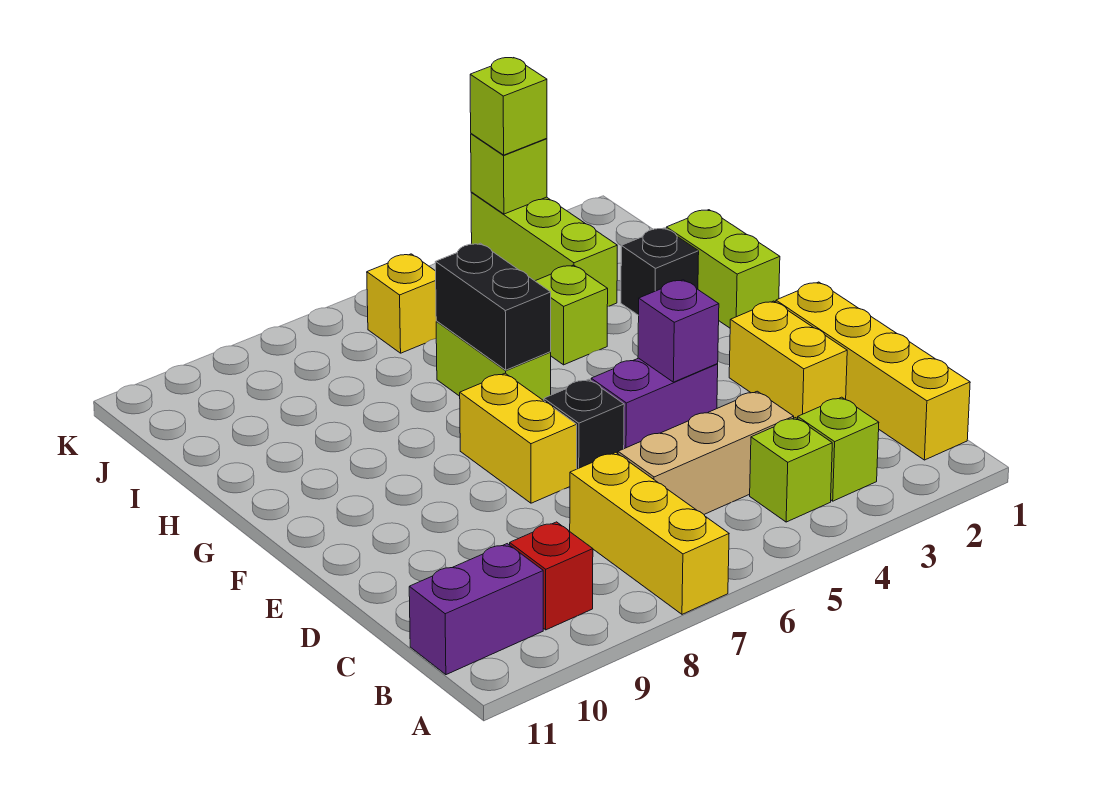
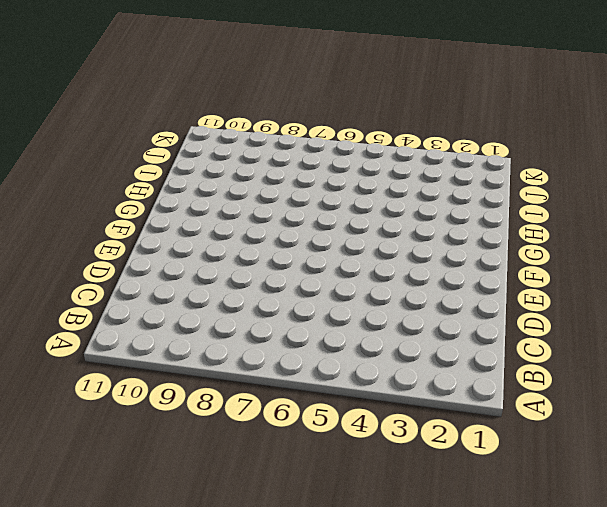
none -> yellow brick A7:C7 level 1
none -> yellow brick B1:E1 level 1
none -> lime brick B3 level 1

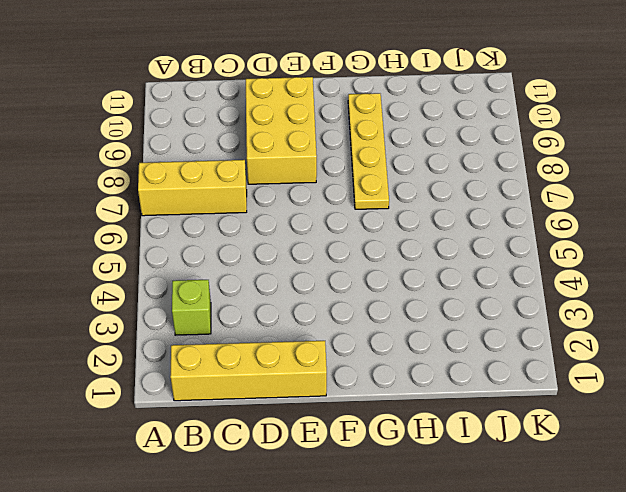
yellow brick D8:E10 level 1 -> none
yellow plate G7:G10 level 1 -> none
none -> lime brick B4 level 1
none -> red brick B9 level 1
none -> purple brick B10:B11 level 1

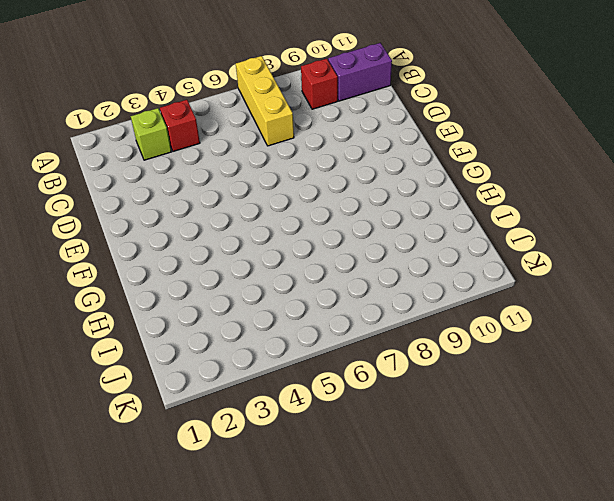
red brick B4 level 1 -> lime brick B4 level 1
none -> yellow brick B1:E1 level 1
none -> tan brick C4:C6 level 1
none -> yellow brick D2:E2 level 1

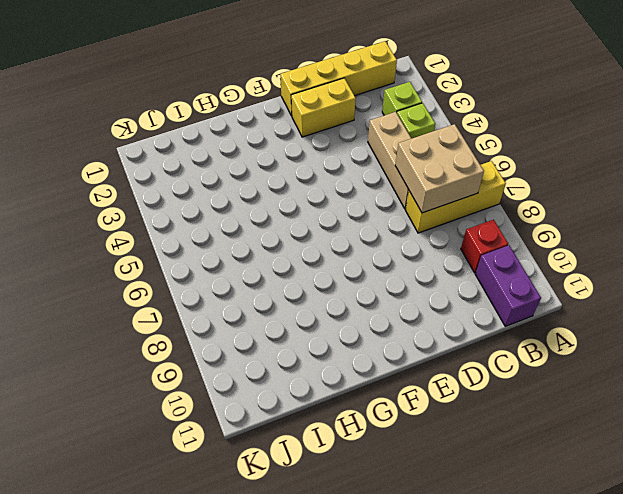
tan brick B6:C7 level 2 -> none
none -> purple brick E4:E5 level 1
none -> black brick E6 level 1
none -> yellow brick E7:F7 level 1

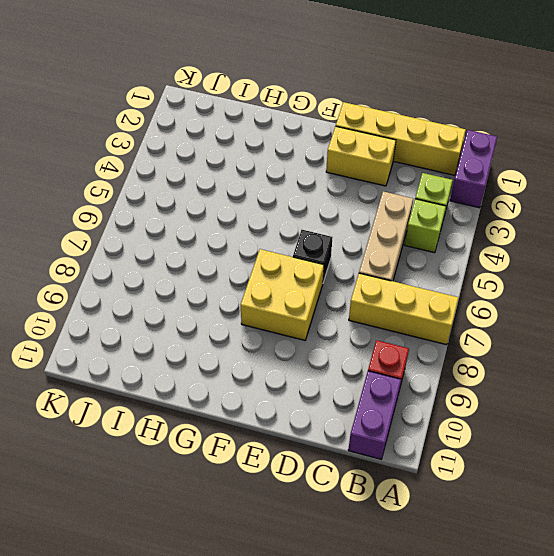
purple brick A1:A2 level 1 -> purple brick E4:E5 level 1
yellow brick E7:F8 level 1 -> yellow brick E7:F7 level 1
none -> lime brick G1:H1 level 1
none -> lime brick G6:H6 level 1
none -> black brick H2 level 1

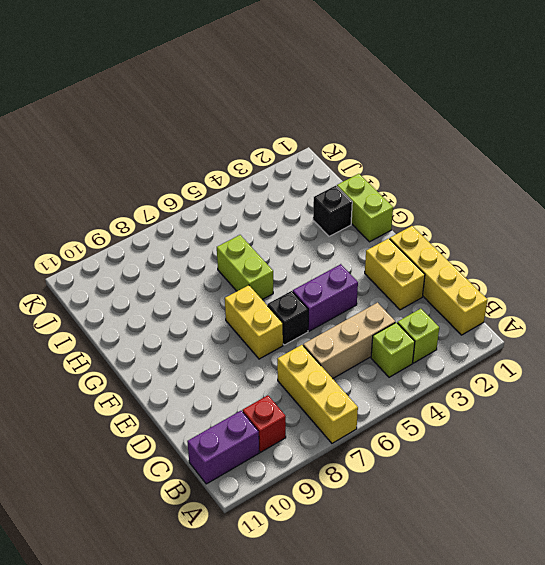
none -> lime brick H4 level 1
none -> lime brick I3:K3 level 1
none -> yellow brick J6 level 1

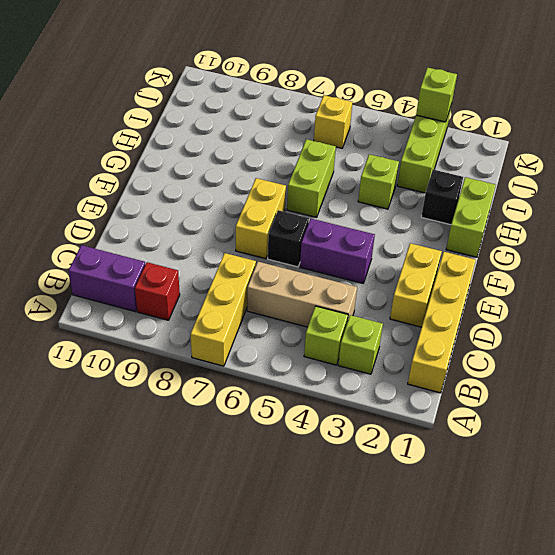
none -> purple brick E4 level 2
none -> black brick G6:H6 level 2
none -> lime brick K3 level 3

